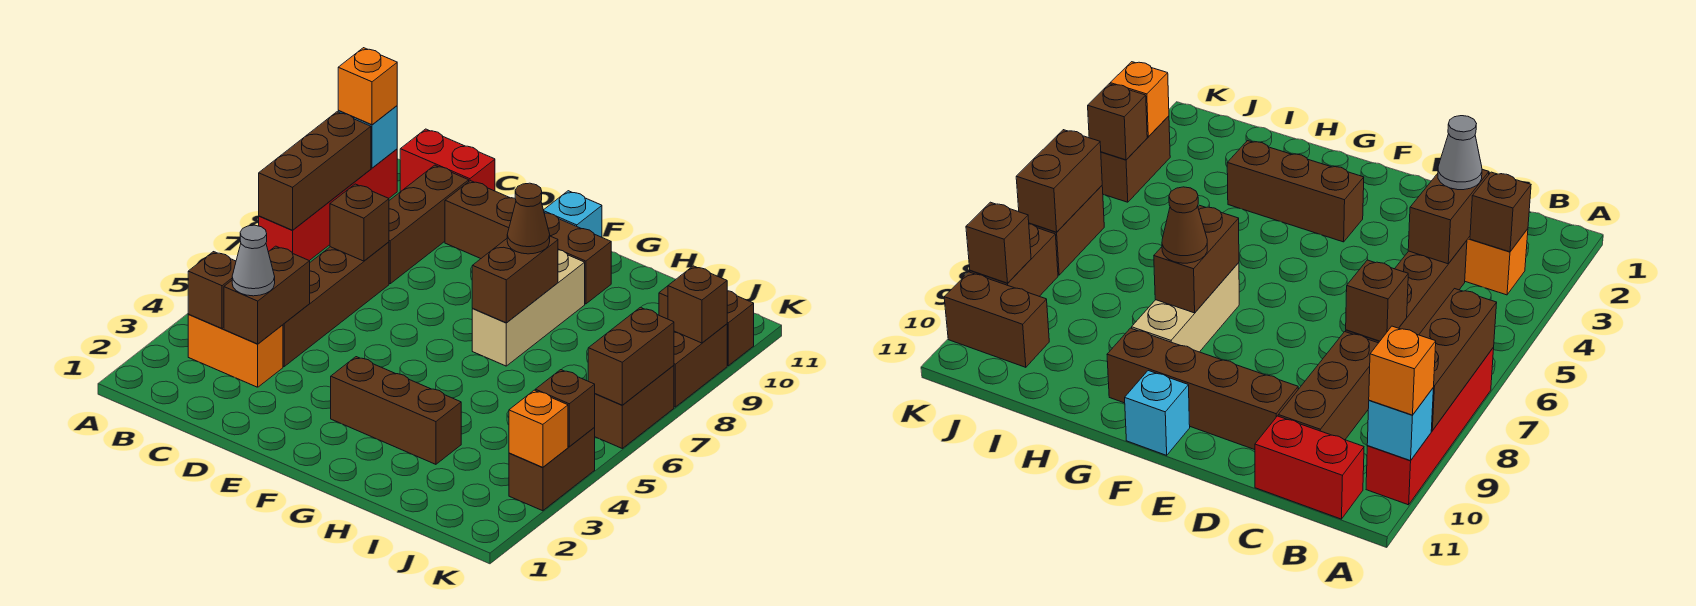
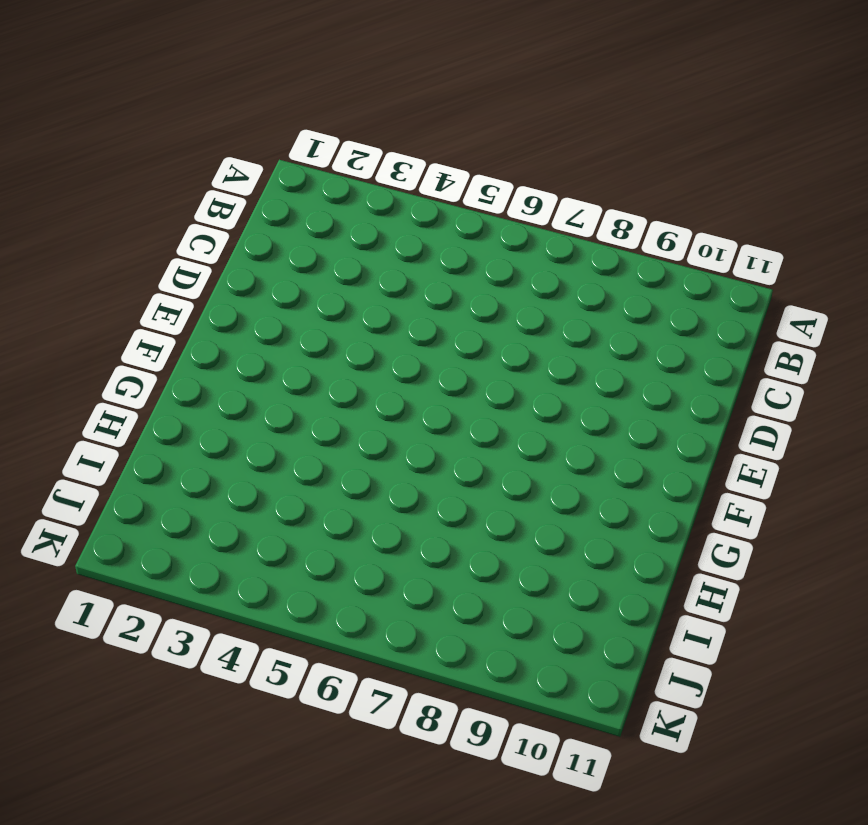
none -> red brick A7:A10 level 1
none -> orange brick B3:C3 level 1
none -> red brick B11:C11 level 1

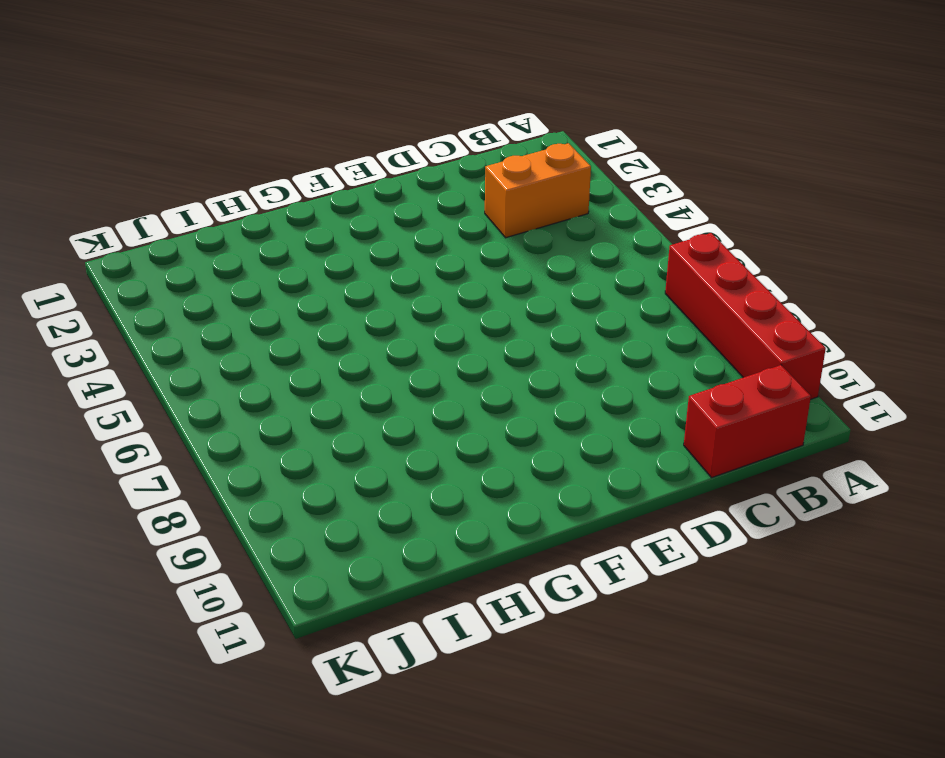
none -> brown brick C4:C7 level 1
none -> brown brick C8:C10 level 1
none -> brown brick D10:G10 level 1

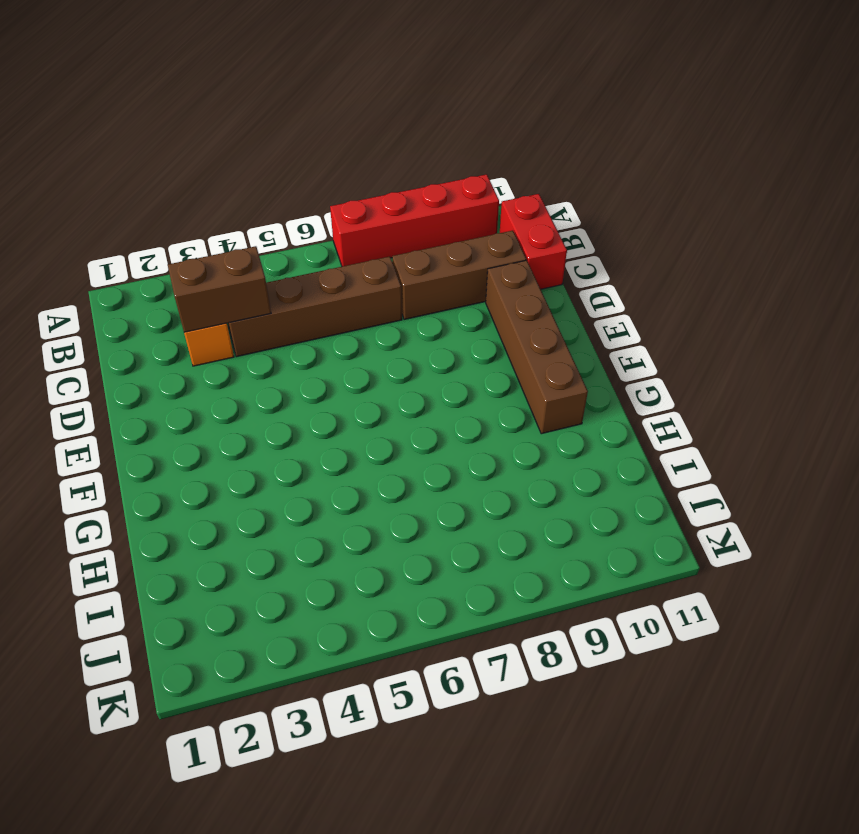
none -> brown brick F3:H3 level 1
none -> cyan brick F11 level 1
none -> tan brick G7:G9 level 1

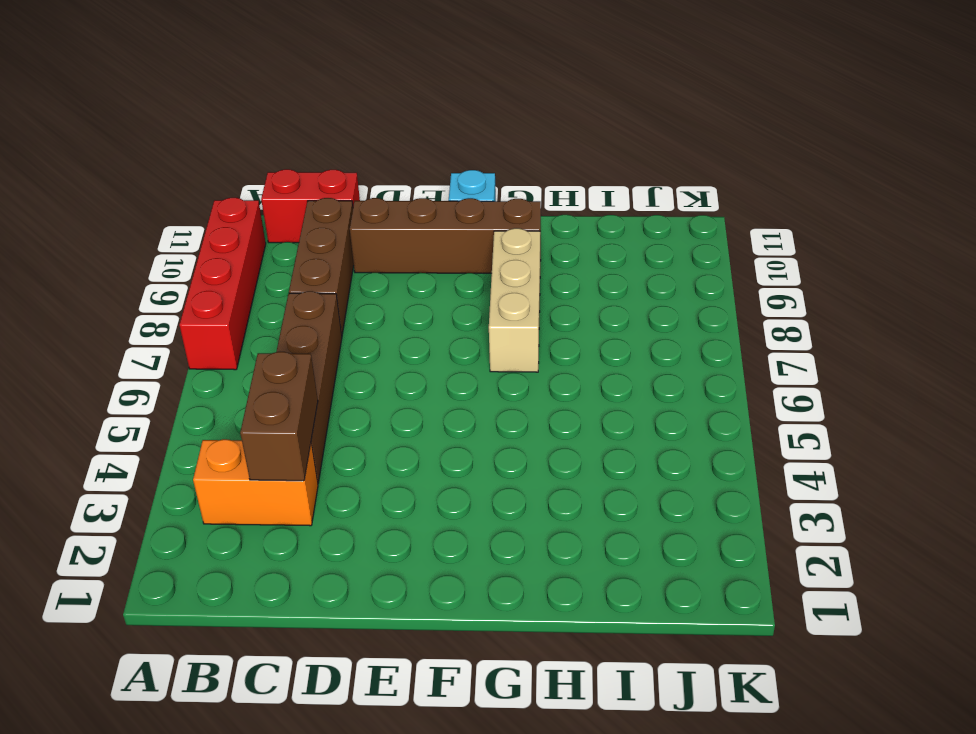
none -> brown brick F3:H3 level 1
none -> brown brick J10:K10 level 1
none -> brown brick K3:K4 level 1

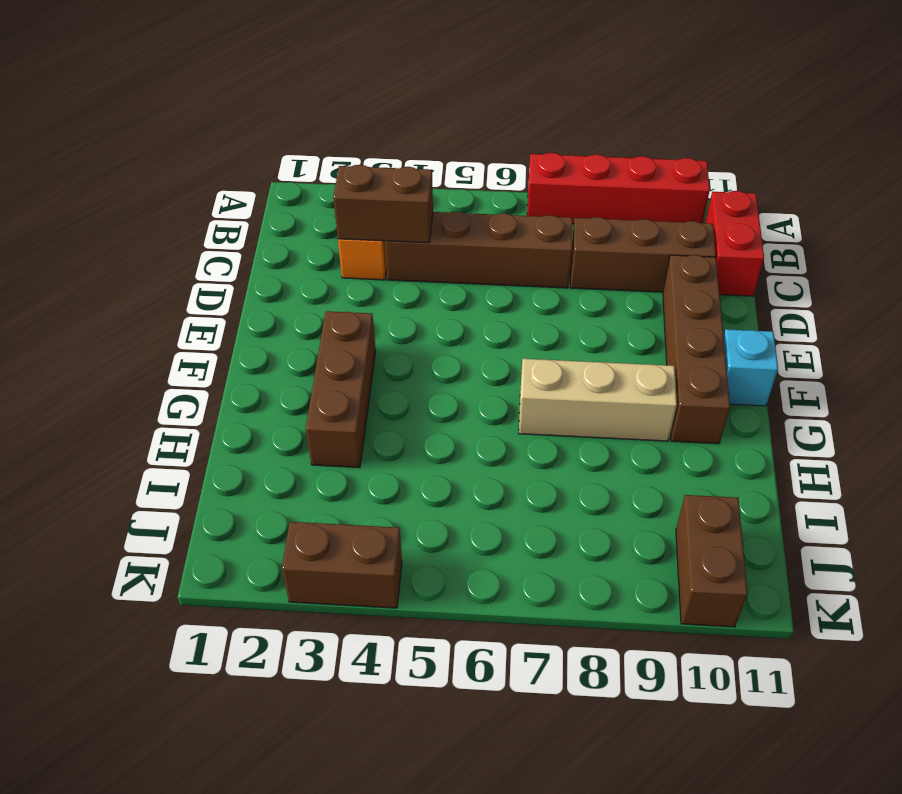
none -> brown brick K6:K7 level 1
none -> brown brick K8:K9 level 1
none -> brown brick A7:A9 level 2

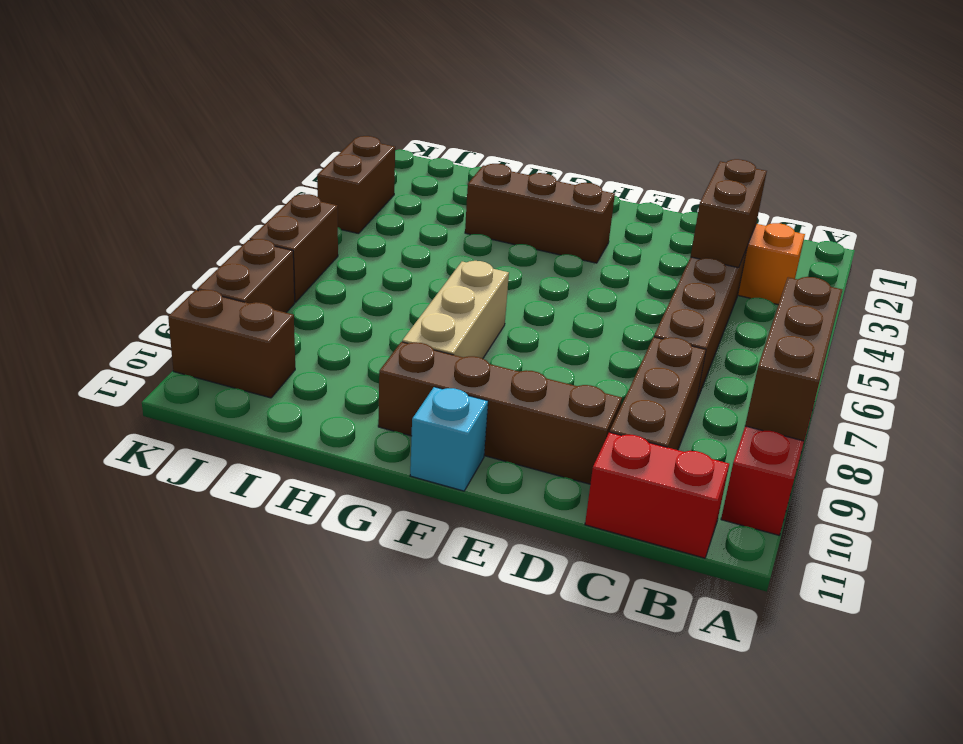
none -> cyan brick A10 level 2
none -> brown brick B3 level 2
none -> brown brick C7 level 2

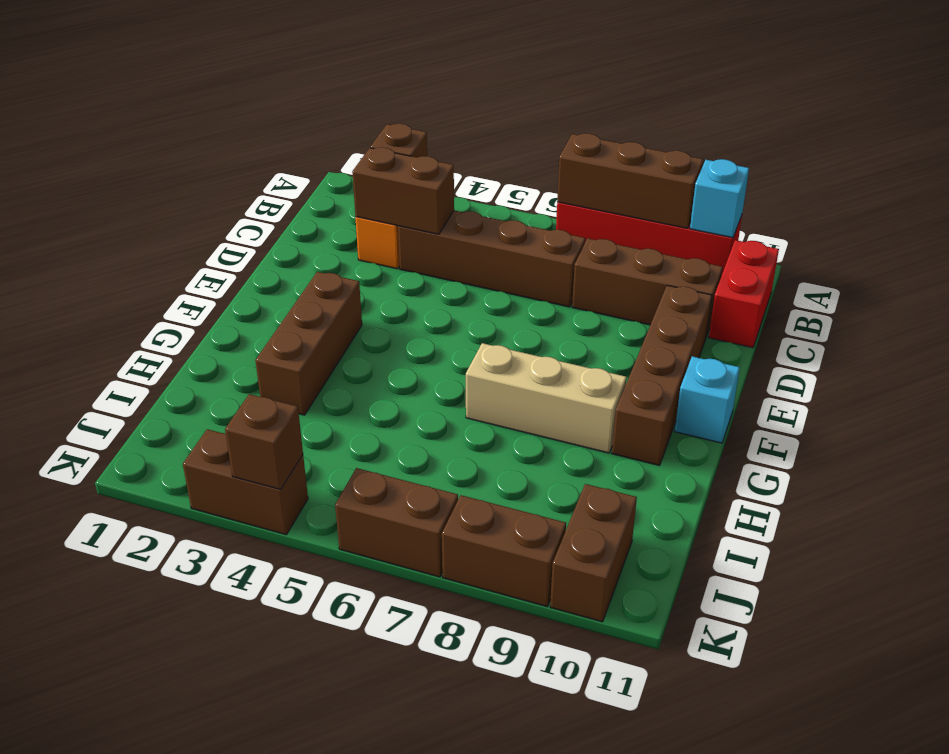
none -> brown brick C7 level 2
none -> brown brick G7:G8 level 2
none -> orange brick K3 level 2

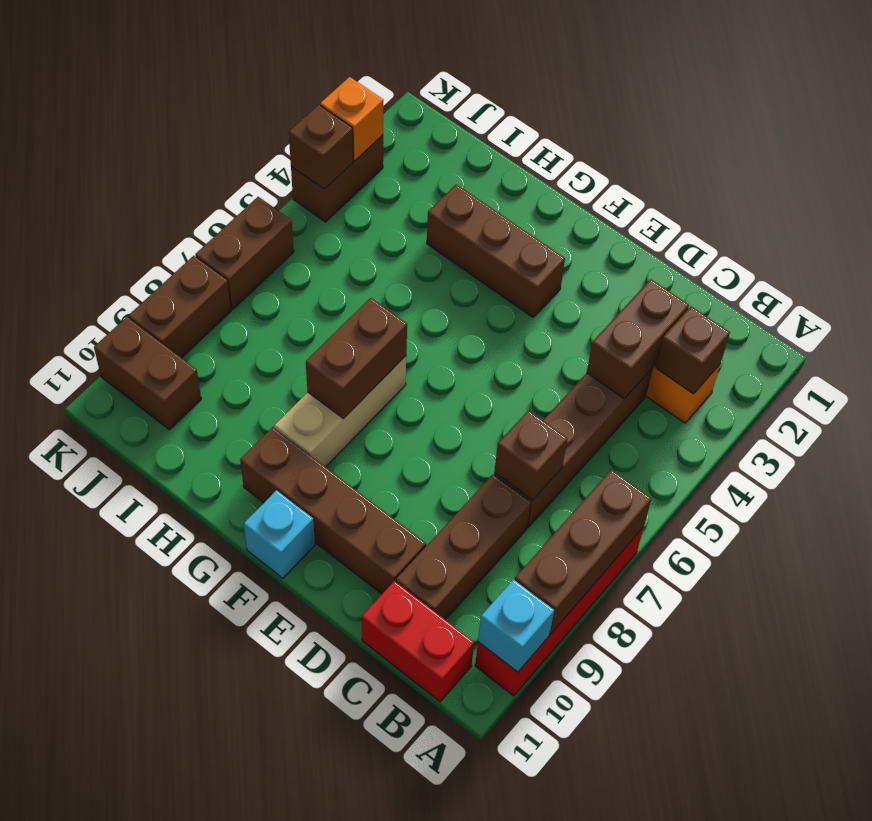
none -> brown brick K6:K7 level 2
none -> brown brick K9 level 2
none -> orange brick A10 level 3

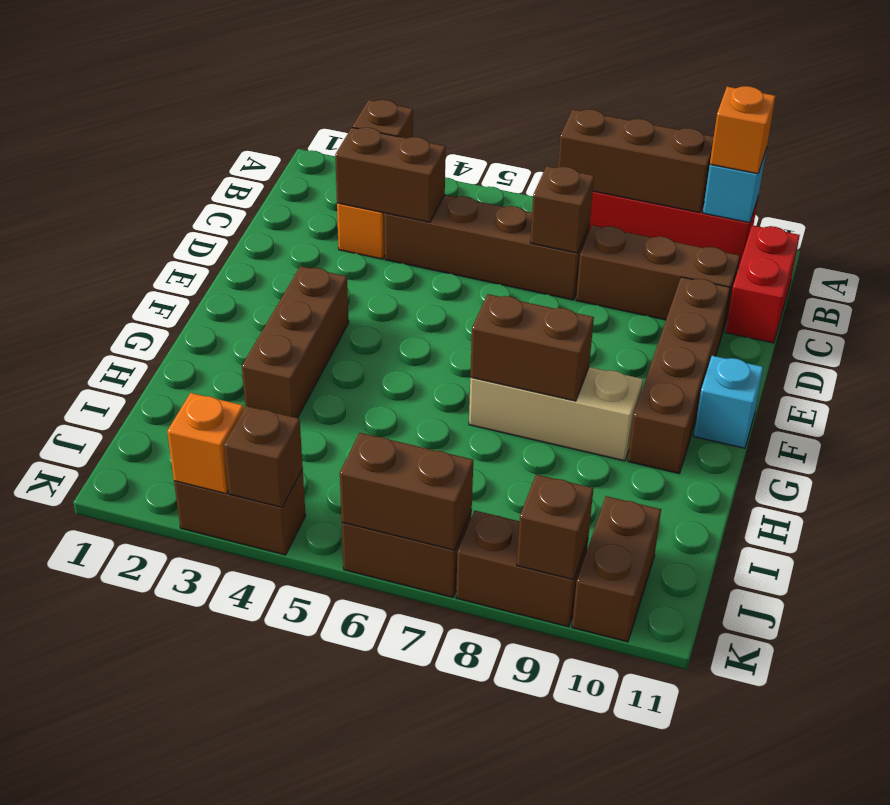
none -> grey cone C3 level 3
none -> brown cone G8 level 3

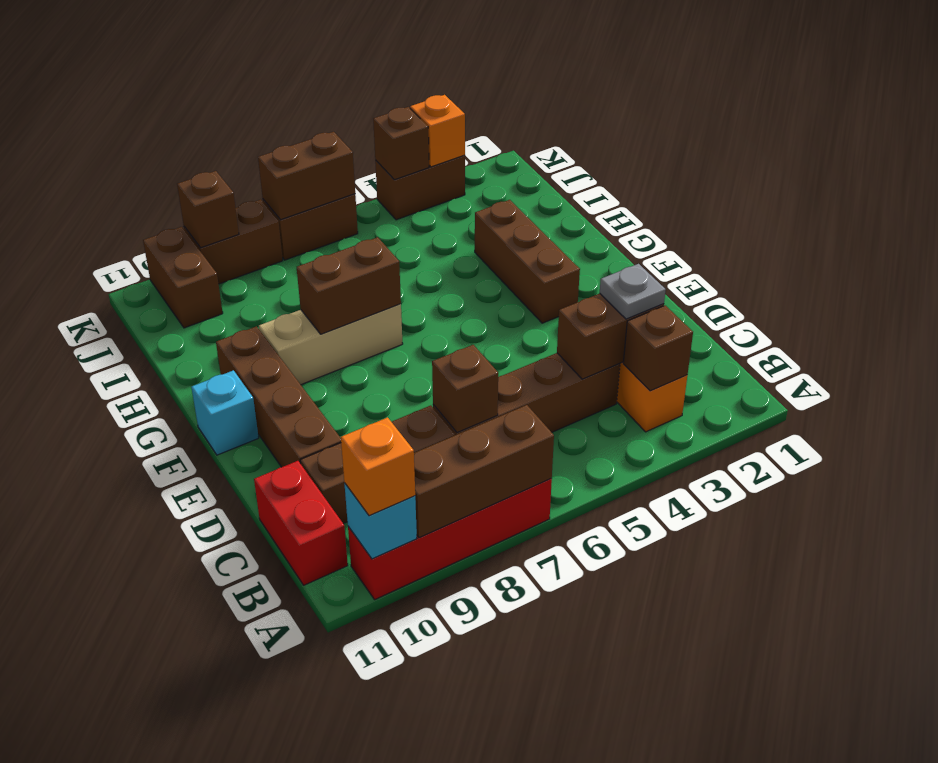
grey plate C3 level 3 -> grey cone C3 level 3
none -> brown cone G8 level 3

